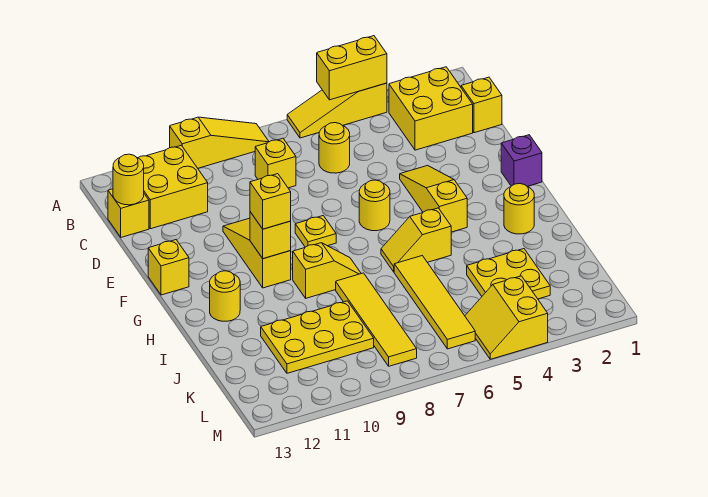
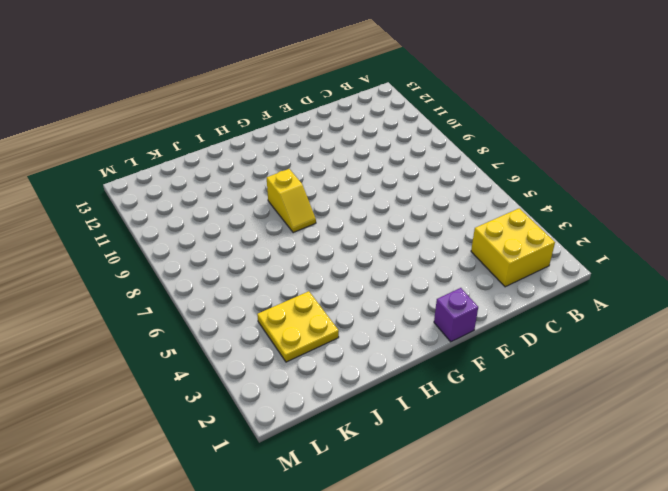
none -> yellow slope A4:A6 level 1 top 4
none -> yellow slope A8:A10 level 1 top 10
none -> yellow brick B11:C12 level 1

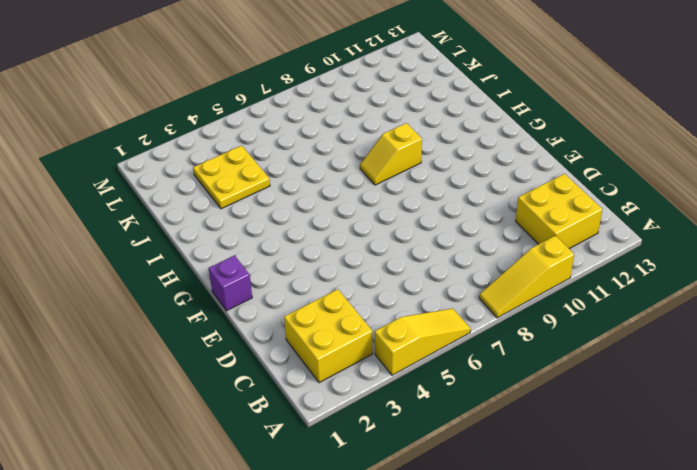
none -> yellow brick C1 level 1
none -> yellow round brick C6 level 1
none -> yellow brick C8 level 1

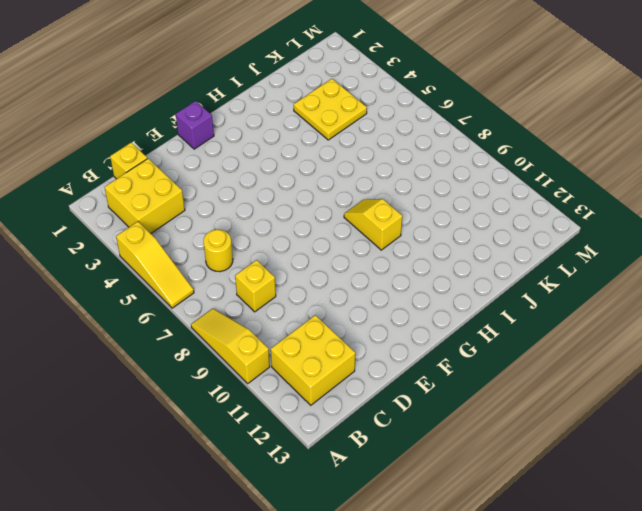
none -> yellow brick C13 level 1
none -> yellow slope E4:G4 level 1 top G
none -> yellow slope E10:G10 level 1 top G

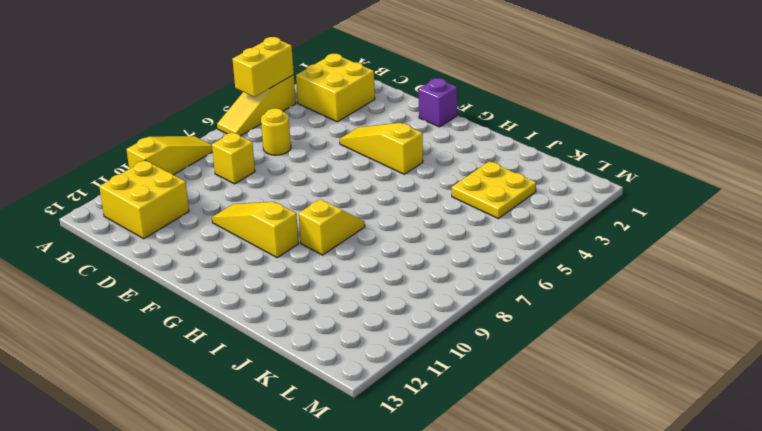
none -> yellow brick C1 level 1
none -> yellow brick C13 level 1
none -> yellow round brick F6 level 1

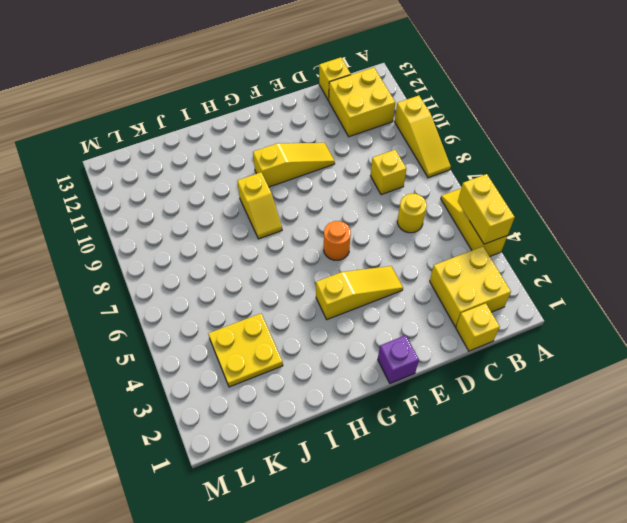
orange round brick F6 level 1 -> yellow round brick F6 level 1
none -> yellow plate F8 level 1
none -> yellow brick F13 level 1
none -> yellow round brick H2 level 1

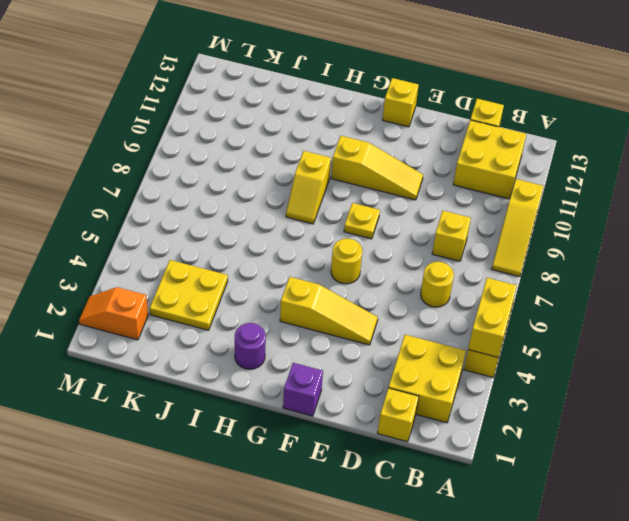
purple round brick H2 level 1 -> yellow round brick H2 level 1
orange slope L2:M2 level 1 top L -> none
none -> yellow slope H5:H6 level 1 top 5
none -> yellow round brick H12 level 1
none -> yellow tile I6:L6 level 1

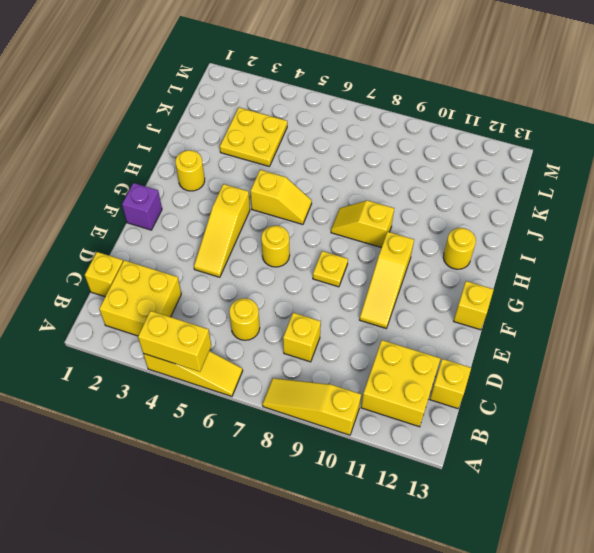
none -> yellow tile I6:L6 level 1
none -> yellow tile I8:L8 level 1
none -> yellow plate J9:K11 level 1

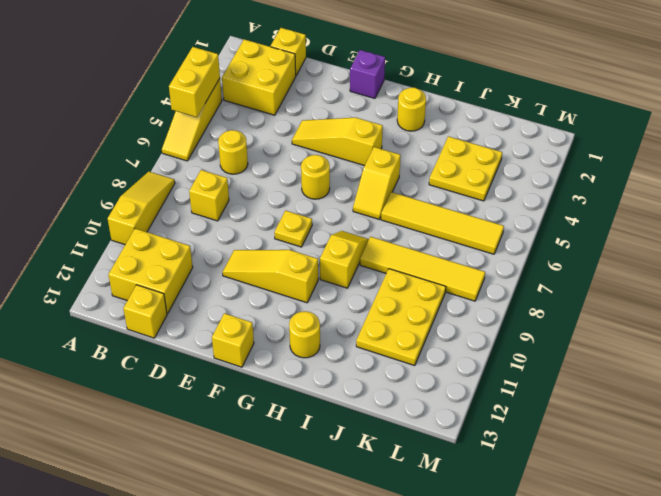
none -> yellow slope L4:M5 level 1 top 4
none -> yellow round brick C13 level 2
none -> yellow brick G10 level 2

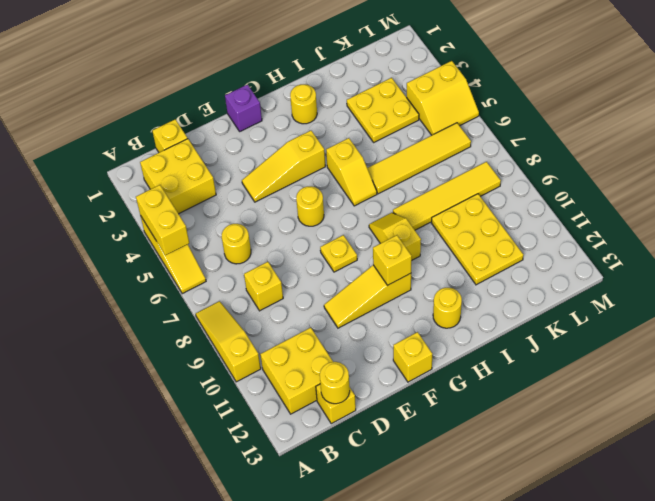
none -> yellow brick G10 level 3

